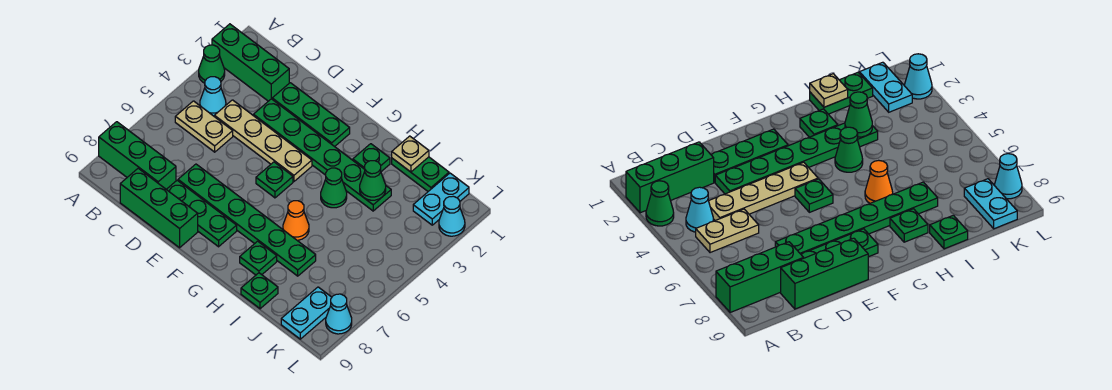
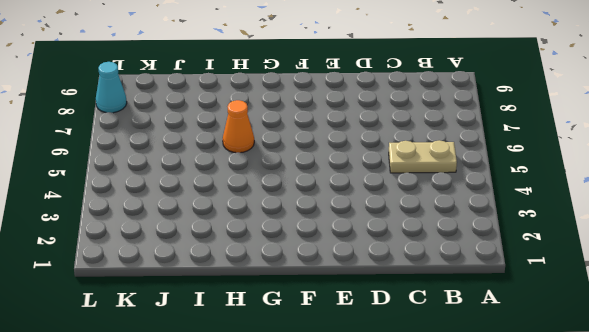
none -> green brick A2:C2 level 1
none -> green cone A3 level 1
none -> green brick A8:C8 level 1

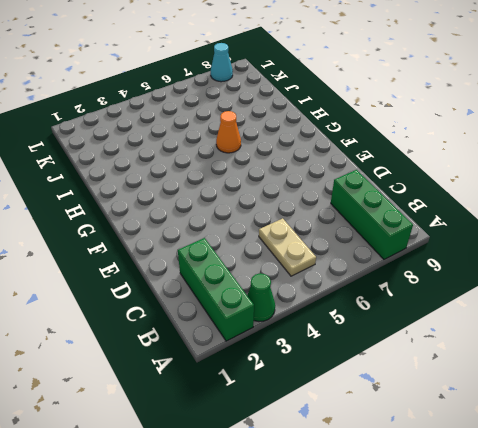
none -> cyan cone B4 level 1
none -> tan plate C4:F4 level 1
none -> green brick C9:E9 level 1

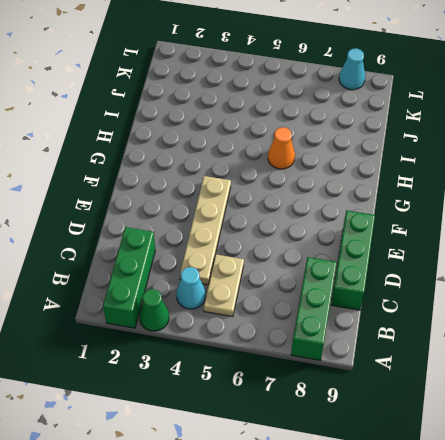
none -> green plate D2:F2 level 1
none -> green plate D3:I3 level 1
none -> green plate D7:I7 level 1

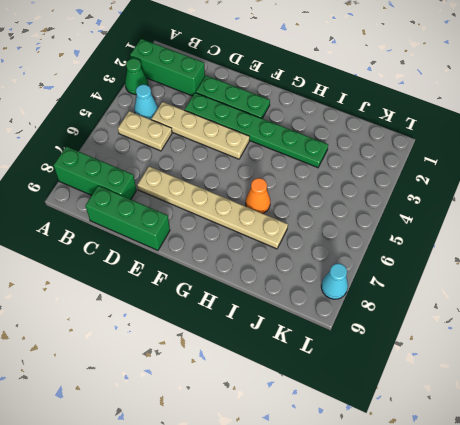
tan plate D7:I7 level 1 -> green plate D7:I7 level 1
none -> green plate D8:F8 level 1
none -> green plate F5 level 1
none -> green plate H2 level 1

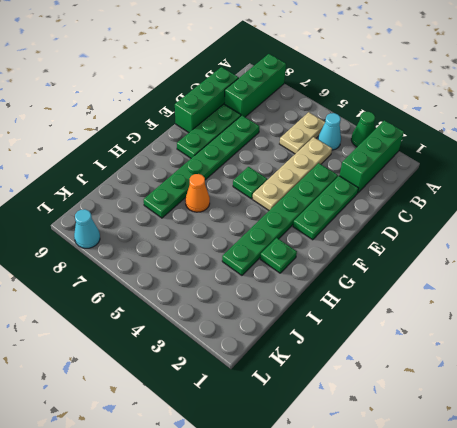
none -> green cone H4 level 1
none -> green plate H8 level 1
none -> green plate I1:J1 level 1

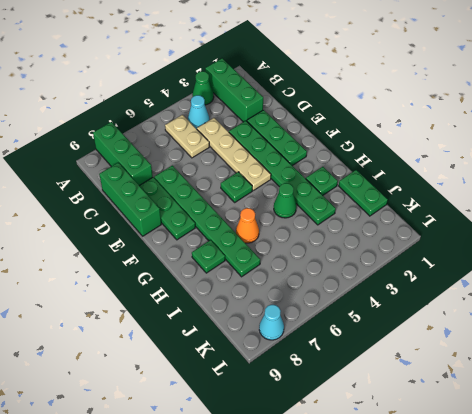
none -> green plate I9 level 1
none -> cyan plate K1:K2 level 1
none -> cyan plate K8:K9 level 1

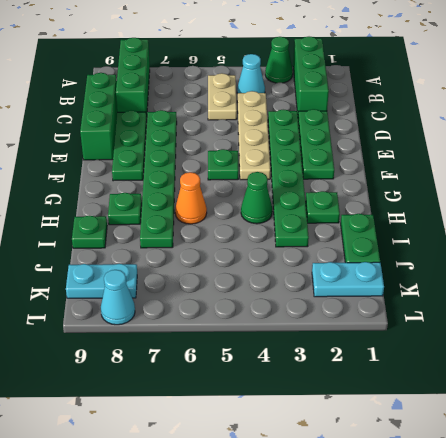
none -> cyan cone L2 level 1
none -> tan plate I1 level 2
none -> green cone I3 level 2

